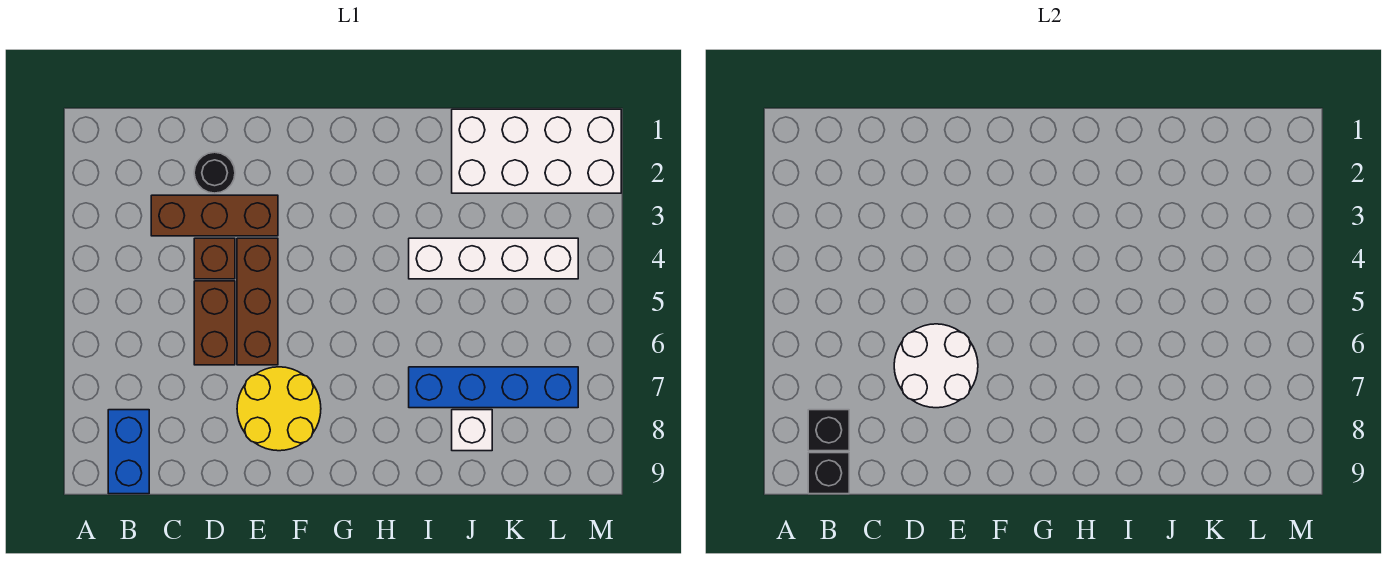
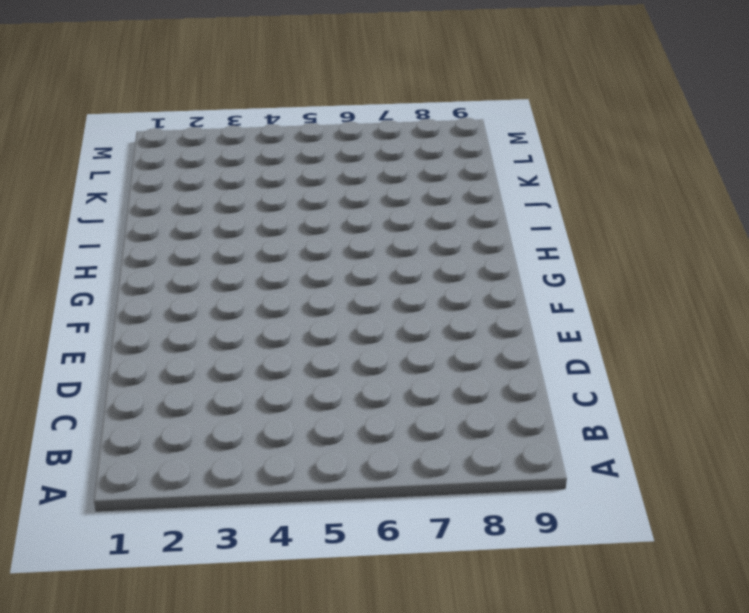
none -> blue brick B8:B9 level 1
none -> brown brick C3:E3 level 1
none -> black round brick D2 level 1

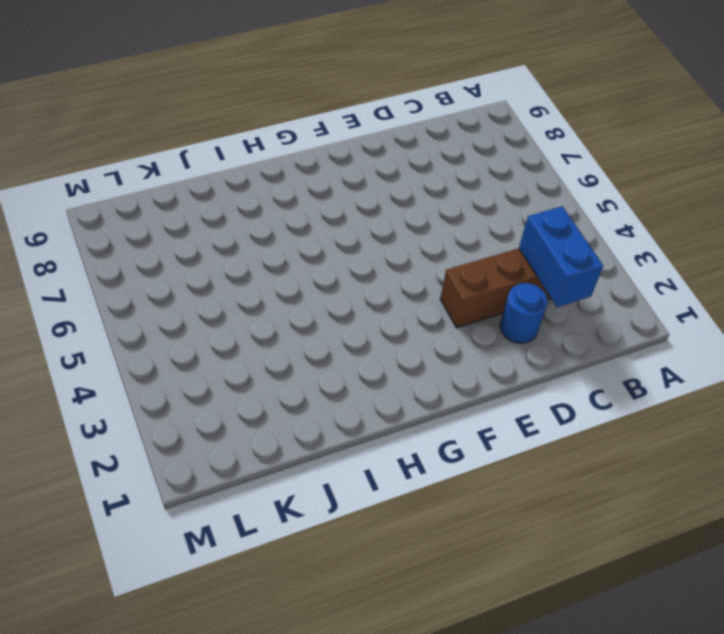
blue brick C2:C3 level 2 -> blue brick B8:B9 level 1
blue round brick D2 level 1 -> black round brick D2 level 1
none -> brown brick D4 level 1
none -> brown brick D5:D6 level 1
none -> brown brick E4:E6 level 1

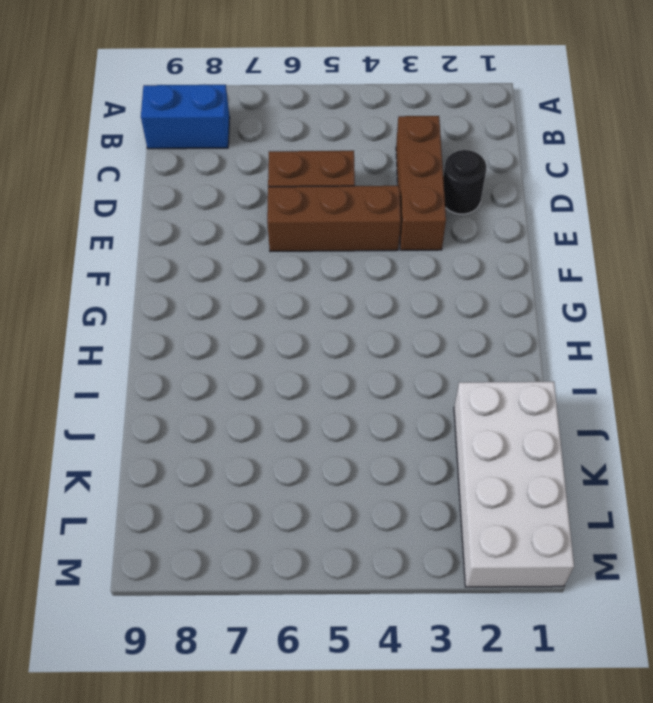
none -> brown brick D4 level 1
none -> yellow round brick E7:F8 level 1
none -> white brick I4:L4 level 1

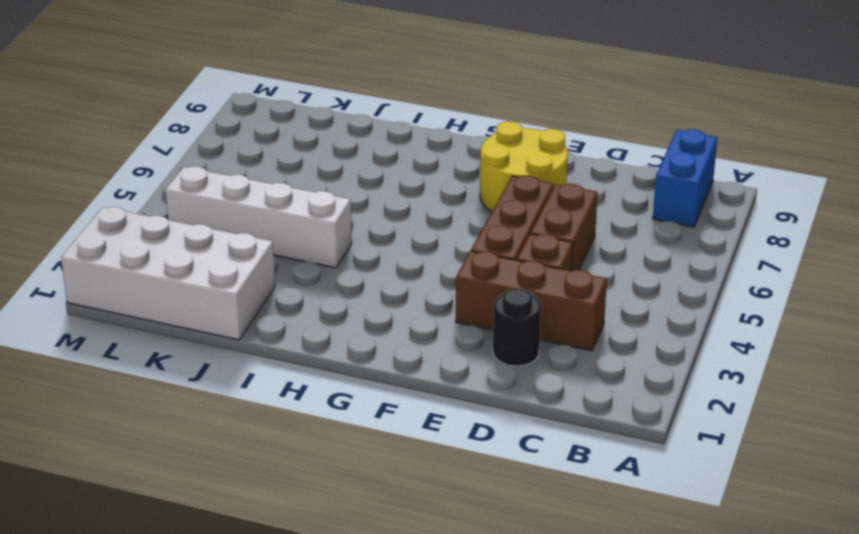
none -> blue brick I7:L7 level 1
none -> white brick J8 level 1
none -> black brick B8 level 2

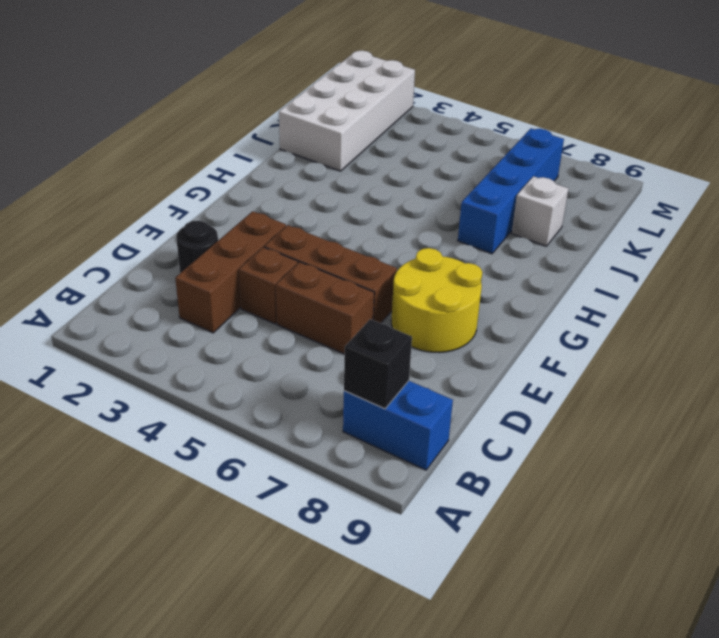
none -> white brick I4:L4 level 1
none -> black brick B9 level 2
none -> white round brick D6:E7 level 2

